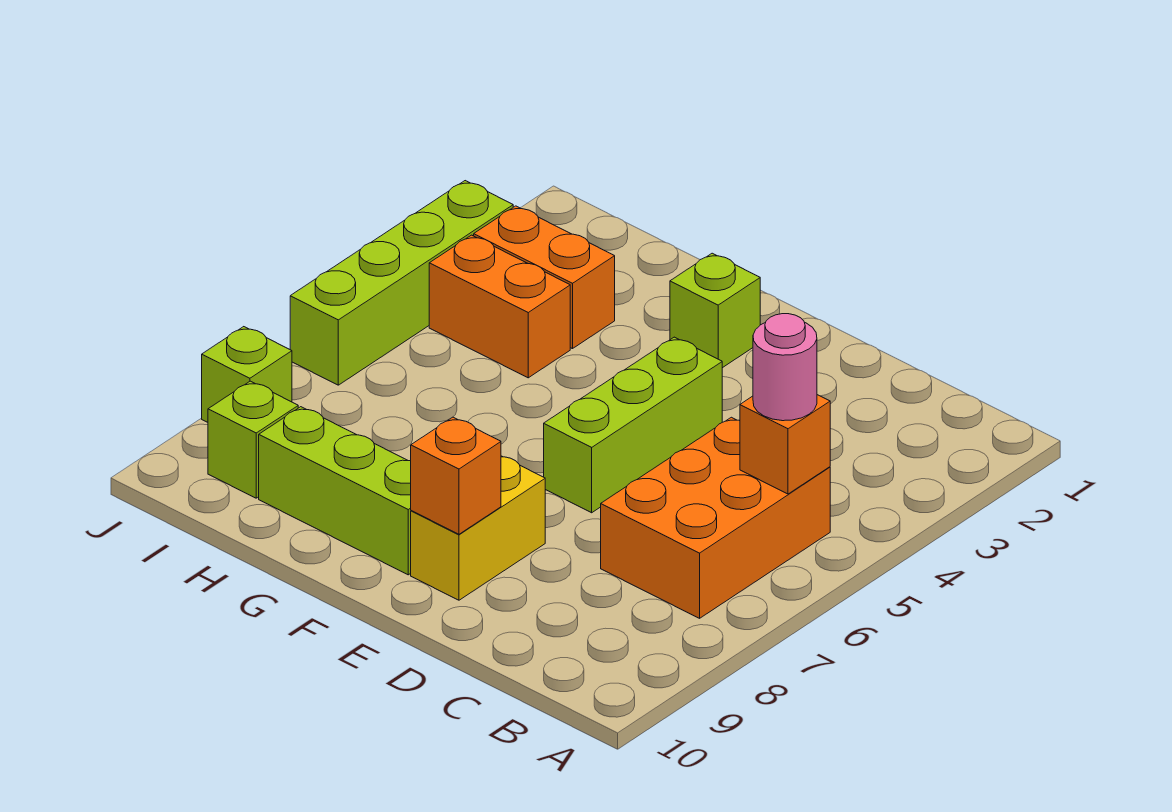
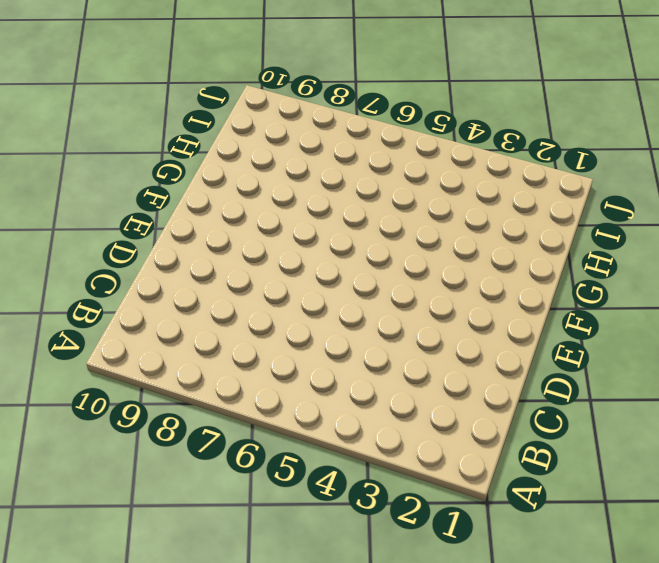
none -> orange brick B5:C7 level 1
none -> lime brick E4:E6 level 1
none -> yellow brick E8:E9 level 1

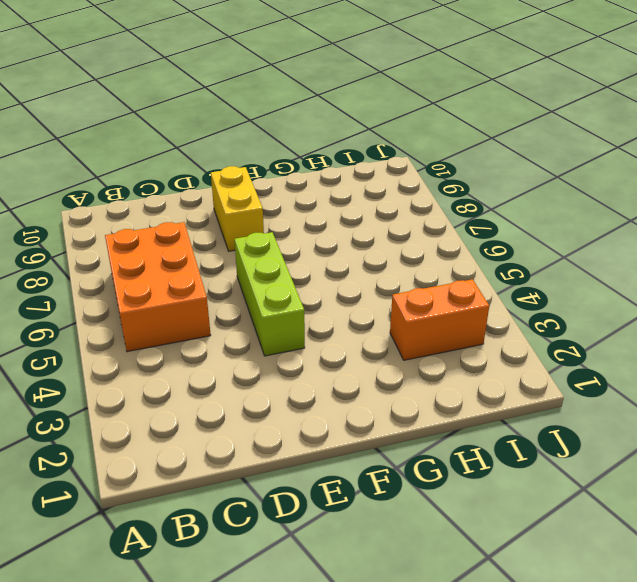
none -> lime brick F2 level 1
none -> lime brick F9:H9 level 1
none -> orange brick H4:I4 level 1

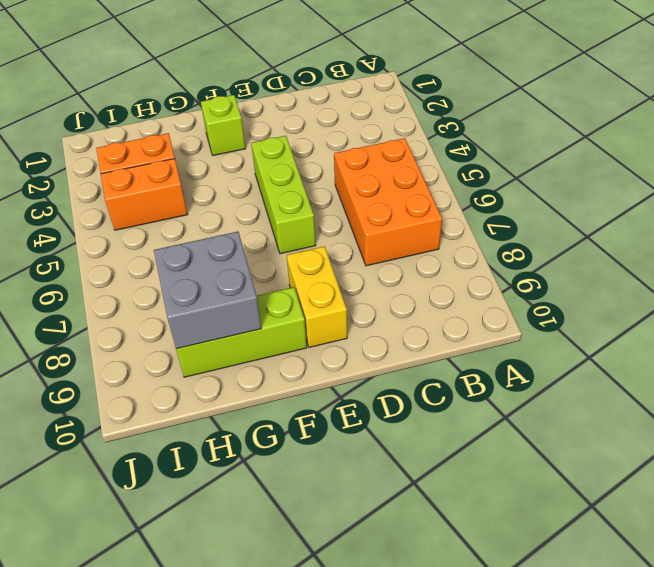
grey brick G8:H9 level 2 -> none
none -> lime brick I9 level 1
none -> lime brick J3:J6 level 1
none -> lime brick J8 level 1

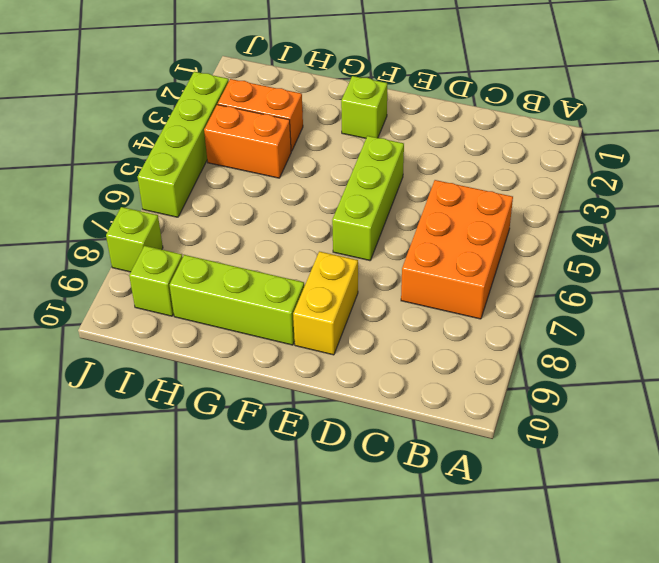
none -> orange brick B5 level 2
none -> orange brick E9 level 2
none -> pink round brick B5 level 3

